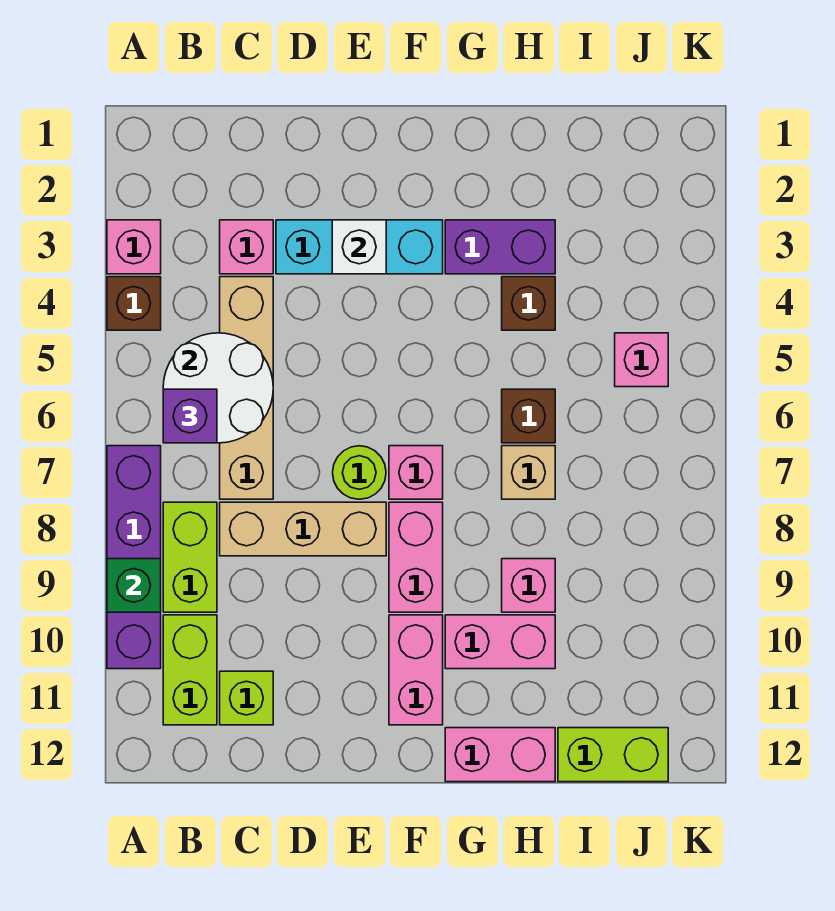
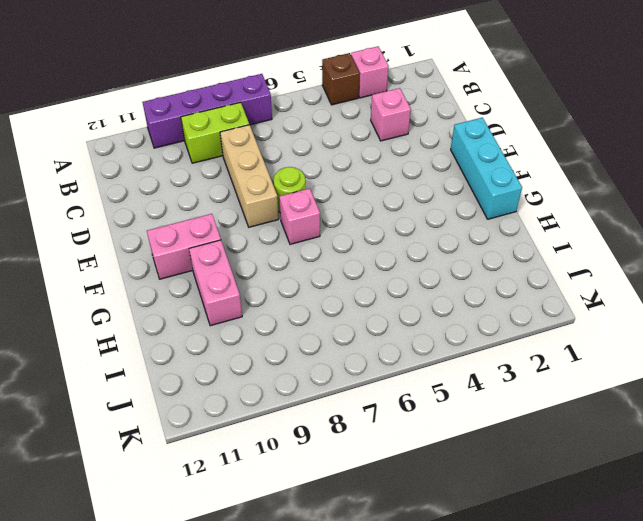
cyan brick E1:G1 level 1 -> cyan brick D3:F3 level 1
none -> lime brick B10:B11 level 1
none -> tan brick C4:C7 level 1
none -> lime brick C11 level 1

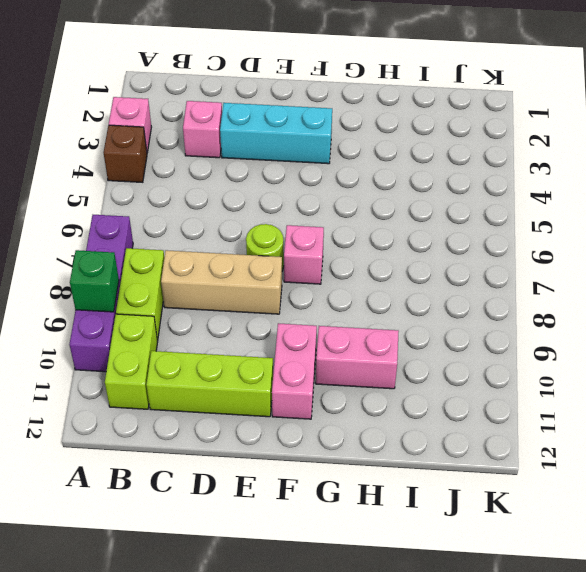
lime brick C11:E11 level 1 -> lime brick C11 level 1
none -> tan brick C4:C7 level 1
none -> pink brick F8:F9 level 1
none -> purple brick G3:H3 level 1

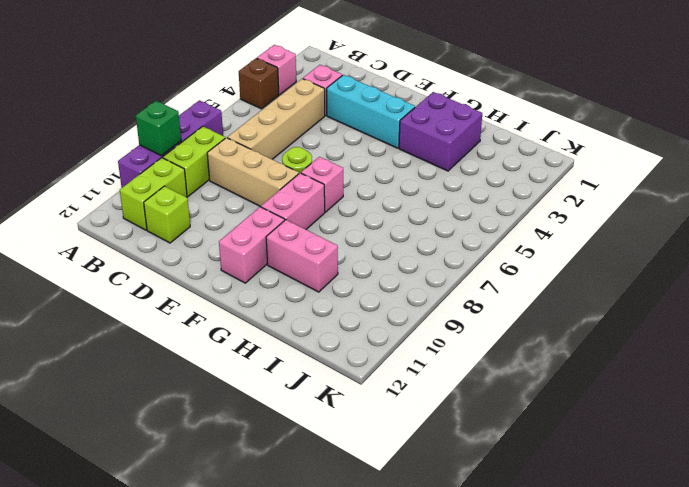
purple brick G2:H3 level 1 -> purple brick G3:H3 level 1
none -> pink brick G12:H12 level 1
none -> brown brick H4 level 1
none -> brown brick H6 level 1

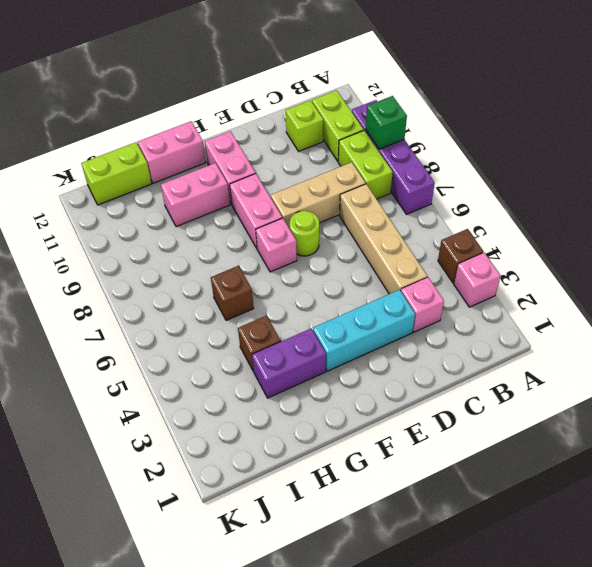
none -> tan brick H7 level 1
none -> pink brick H9 level 1
none -> pink brick J5 level 1

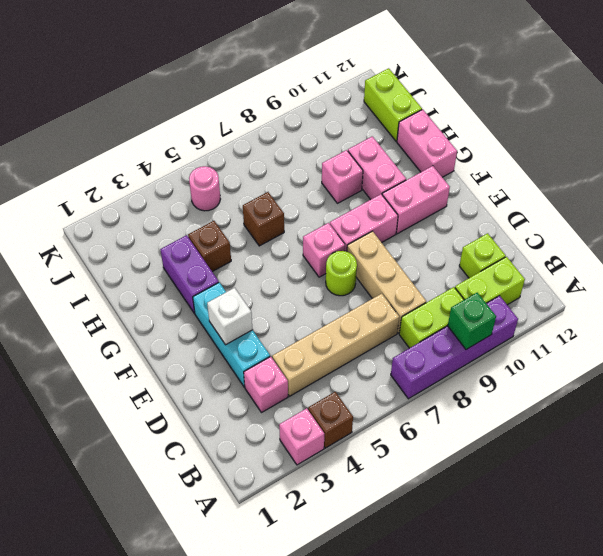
pink round brick J5 level 1 -> pink brick J5 level 1
none -> tan brick H7 level 1
none -> white round brick B5:C6 level 2
none -> purple brick B6 level 3

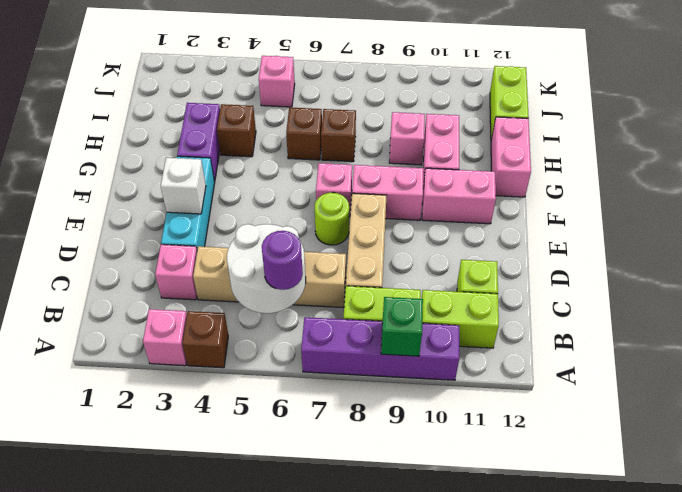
purple round brick B6 level 3 -> purple brick B6 level 3
brown brick H7 level 1 -> tan brick H7 level 1

